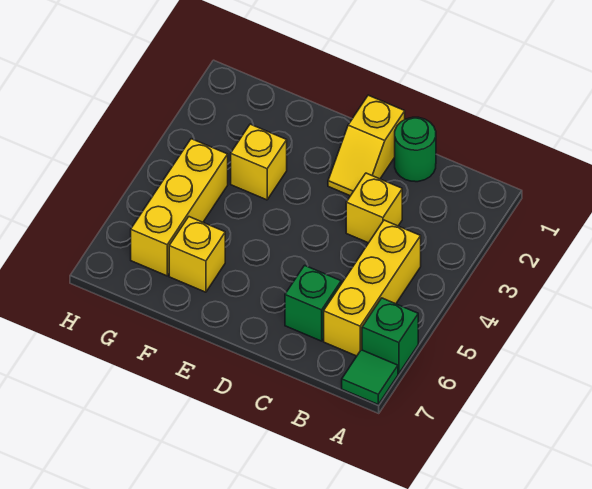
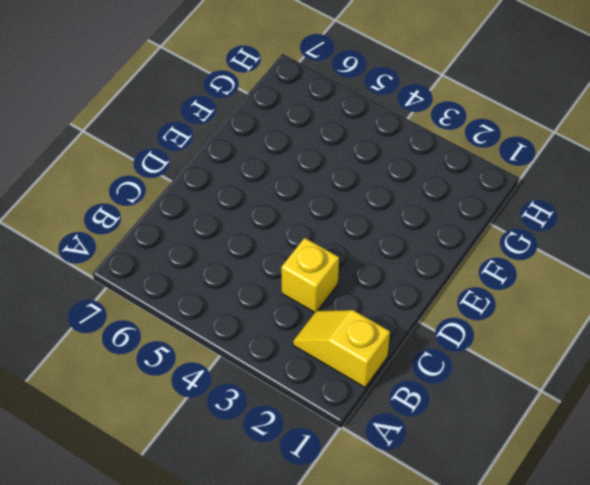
yellow slope B1:B2 level 1 top 1 -> yellow slope D1:D2 level 1 top 1
none -> green brick A6 level 1
none -> green tile A7 level 1

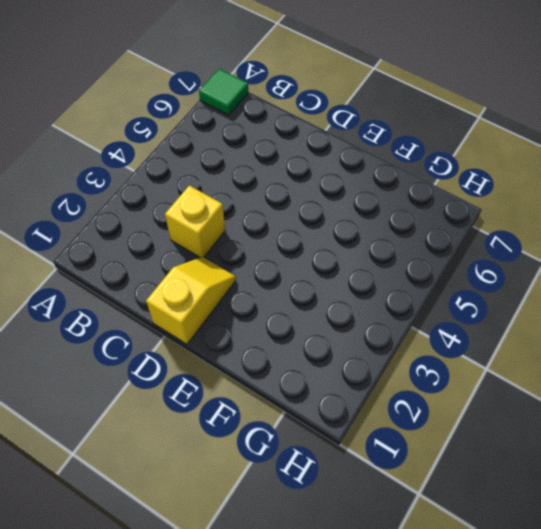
none -> green brick A6 level 1
none -> yellow brick B4:B6 level 1

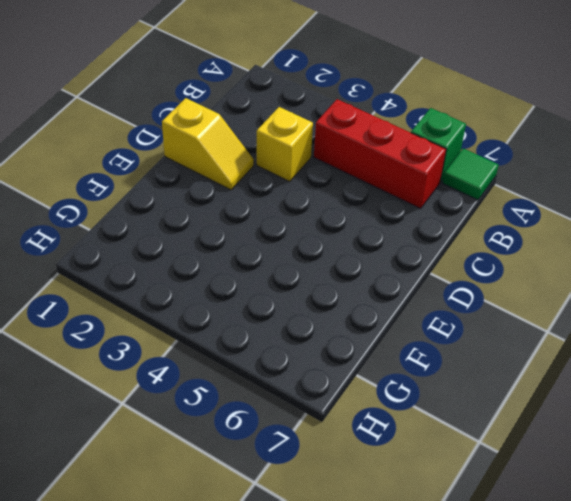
red brick B4:B6 level 1 -> yellow brick B4:B6 level 1
none -> green round brick C1 level 1
none -> green brick C6 level 1

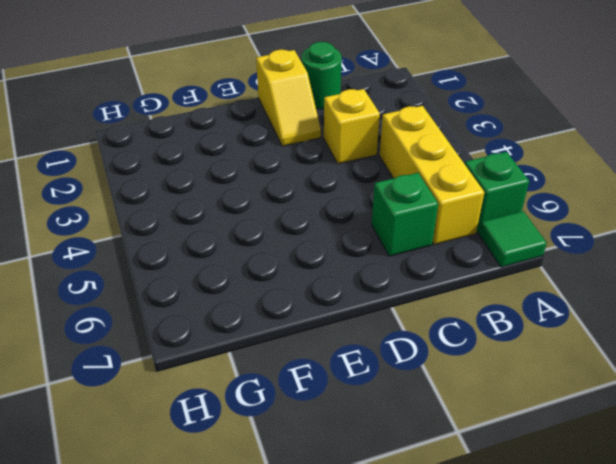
none -> yellow brick F3 level 1
none -> yellow brick F6 level 1

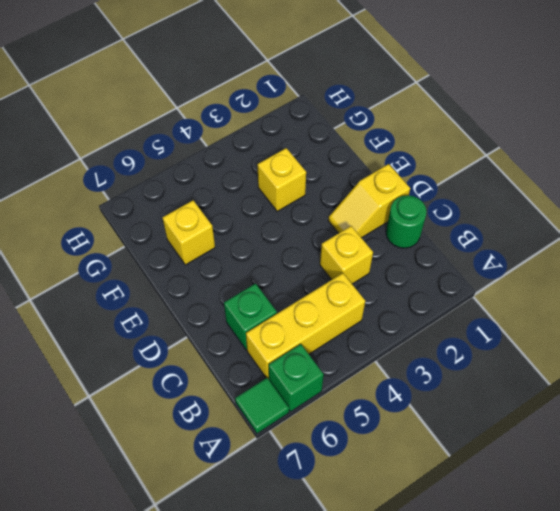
none -> yellow brick G4:G6 level 1

